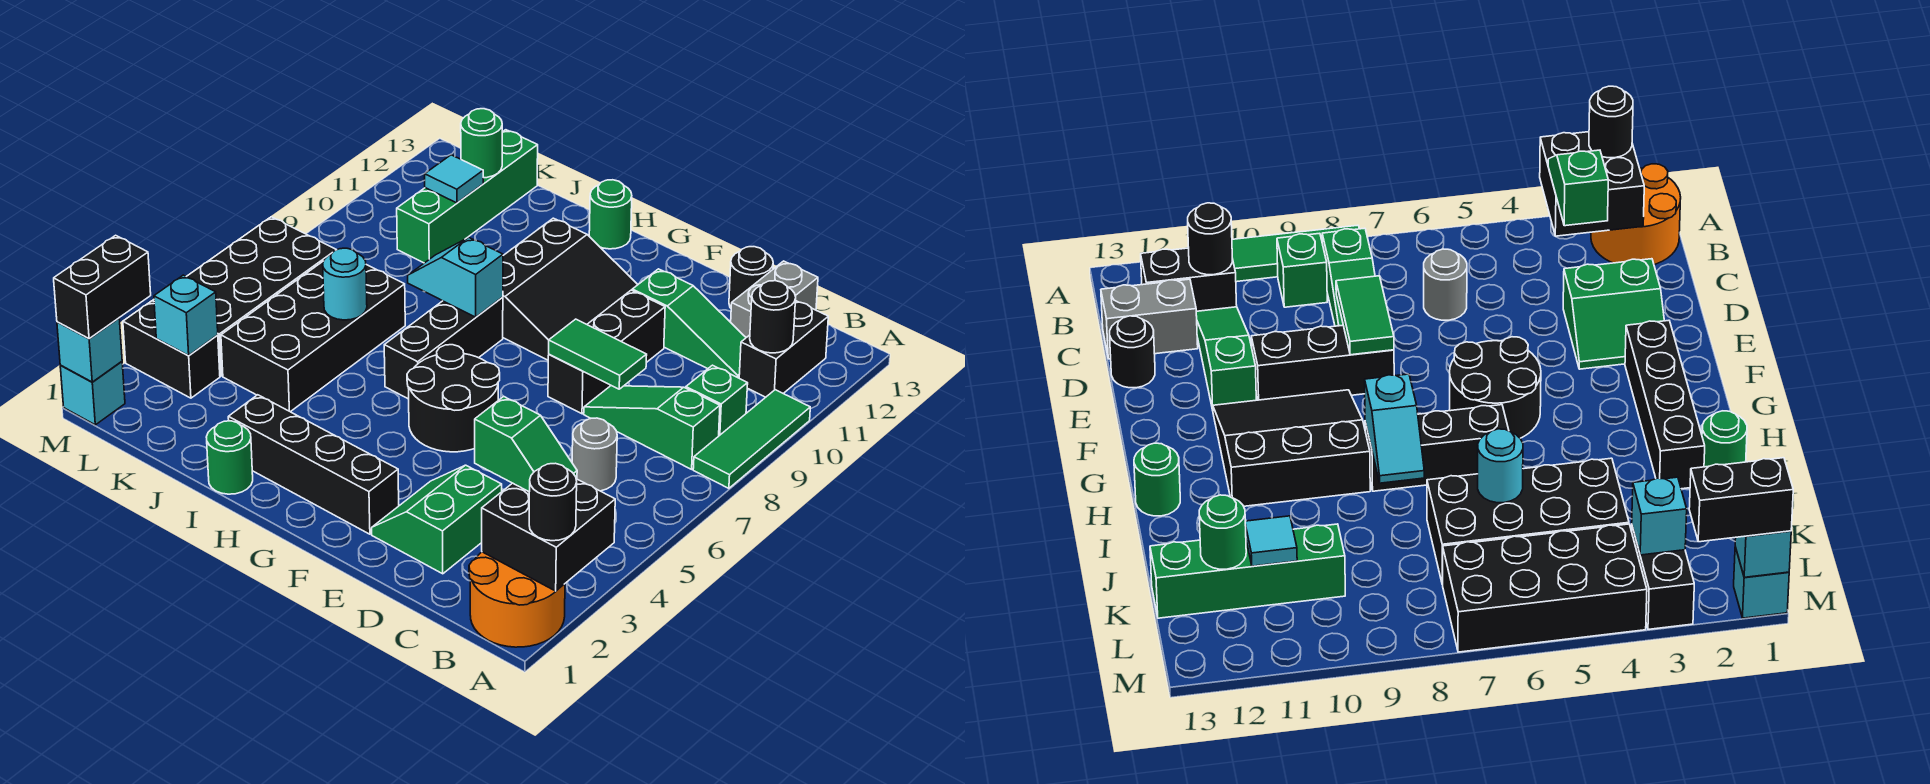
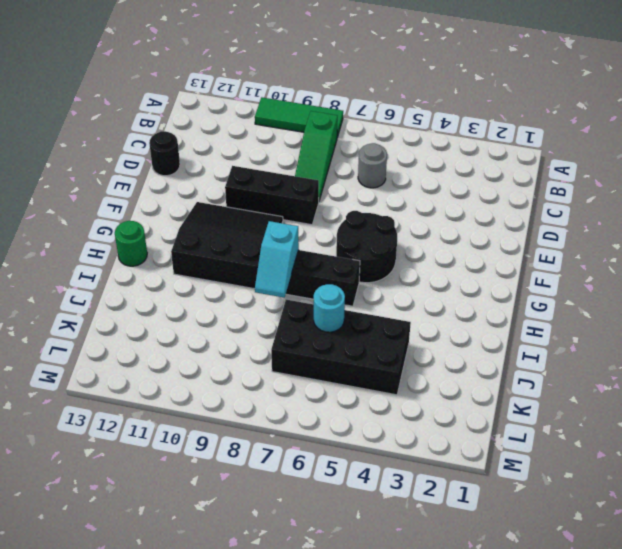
none -> orange round brick A1:B2 level 1
none -> green brick B9 level 1
none -> black brick B11:B12 level 1
none -> green slope C11:E11 level 1 top E

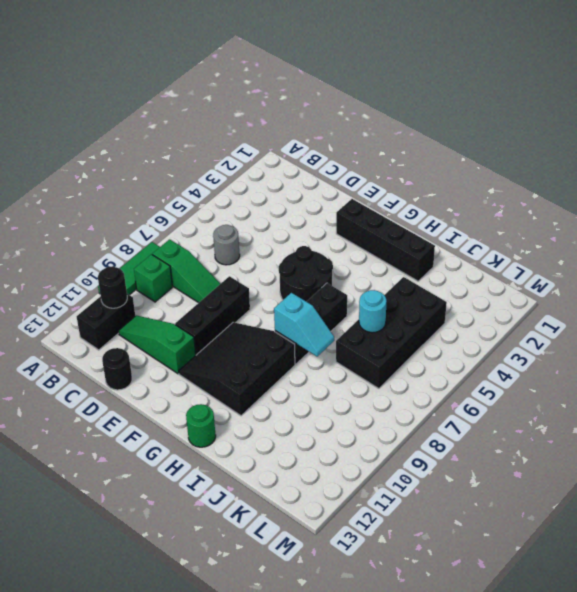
none -> orange round brick A1:B2 level 1
none -> grey brick C12:C13 level 1
none -> green slope D2:E3 level 1 top D
none -> green round brick I1 level 1

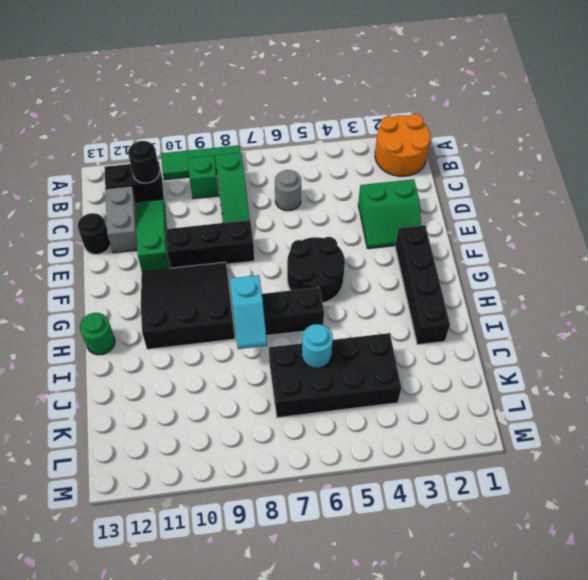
grey brick C12:D12 level 1 -> grey brick C12:C13 level 1
none -> green round brick I1 level 1
none -> green brick K10:K13 level 1
none -> black brick L3:M3 level 1
none -> black brick L4:M7 level 1

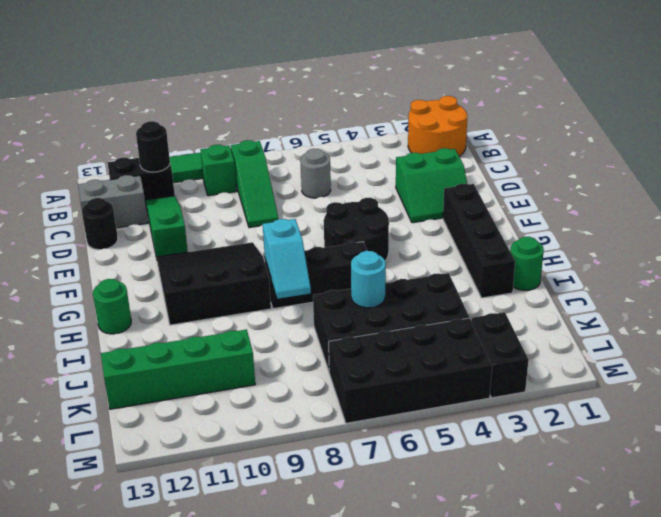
none -> black brick E8:E10 level 1
none -> cyan brick M1 level 1
none -> black brick A2:B3 level 2
none -> green tile D8:E8 level 2

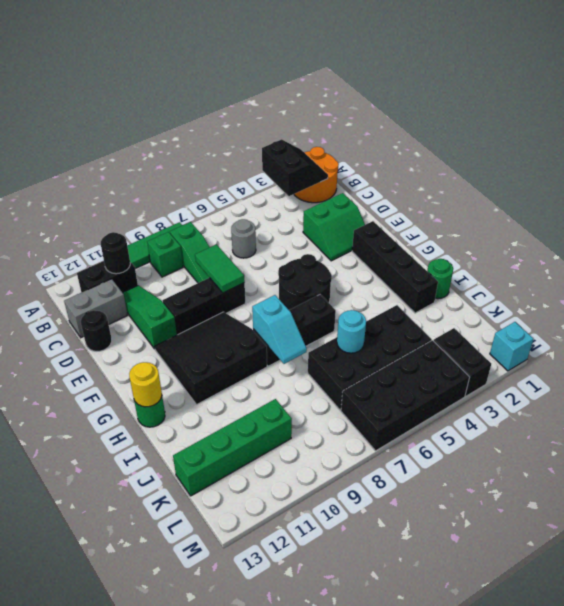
black slope A2:B3 level 2 top 3 -> black brick A2:B3 level 2
yellow round brick H13 level 2 -> none
none -> cyan tile K11 level 2
none -> green round brick K12 level 2
none -> cyan brick L3 level 2
none -> cyan brick M1 level 2

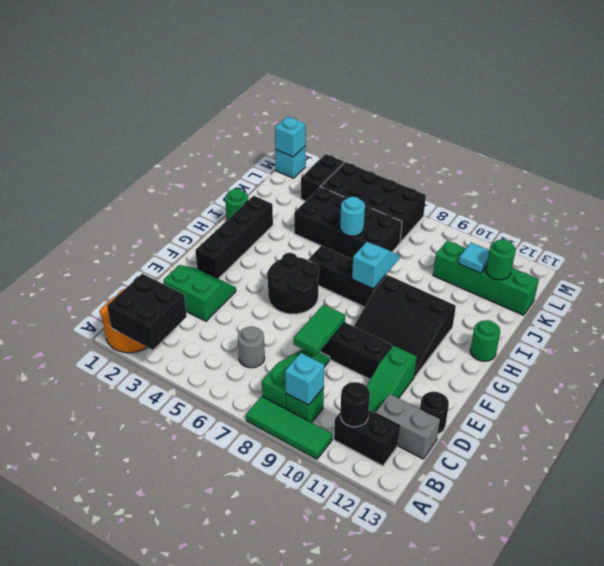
cyan brick B9 level 2 -> cyan brick L3 level 2
none -> black round brick A2 level 3
none -> green slope B3:C3 level 3 top C
none -> black brick M1:M2 level 3

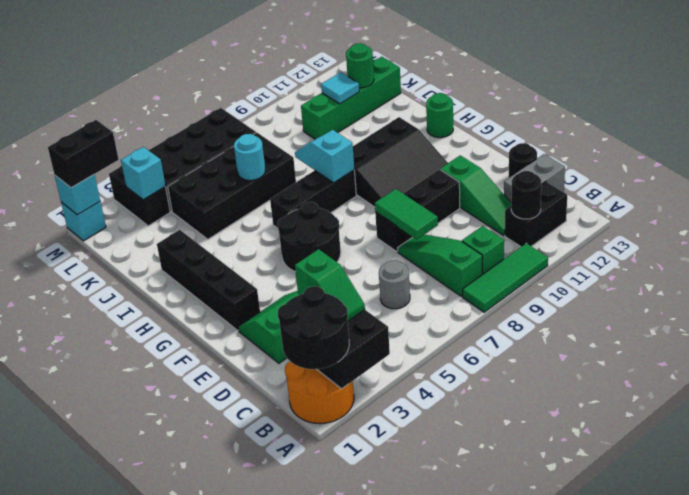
black round brick A1:B2 level 3 -> black round brick A2 level 3
none -> green round brick I1 level 1

